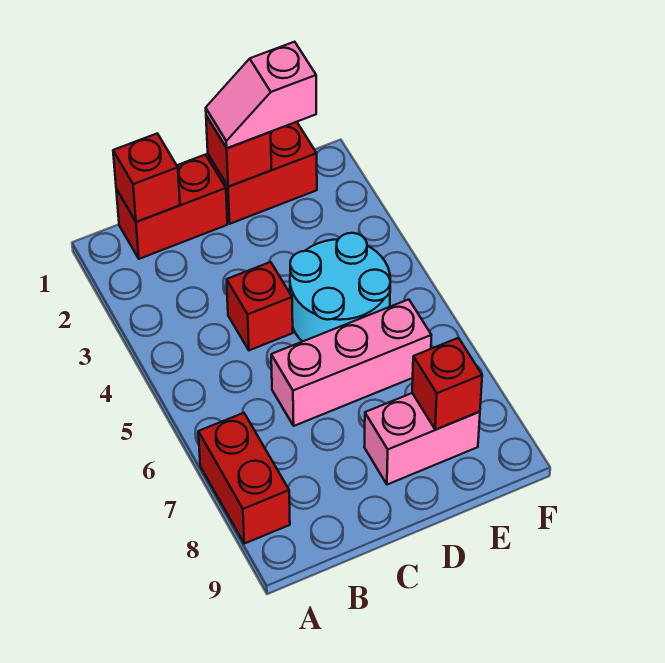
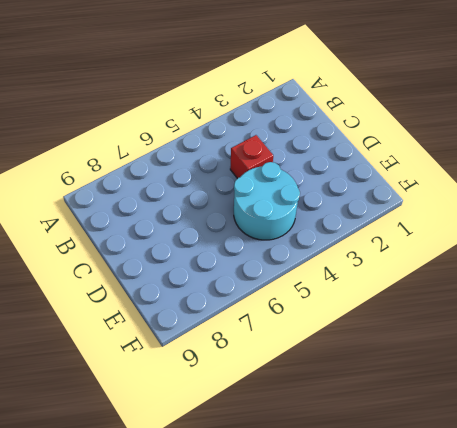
none -> red brick A7:A8 level 1
none -> red brick B1:C1 level 1

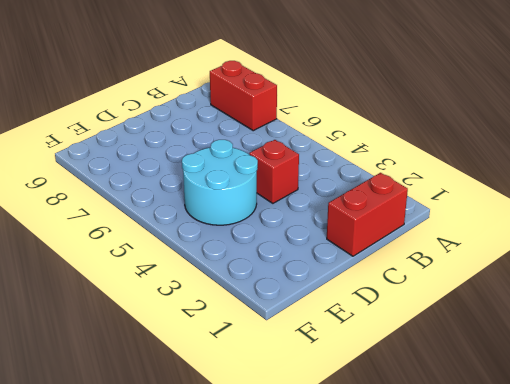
none -> pink brick C6:E6 level 1
none -> red brick D1:E1 level 1

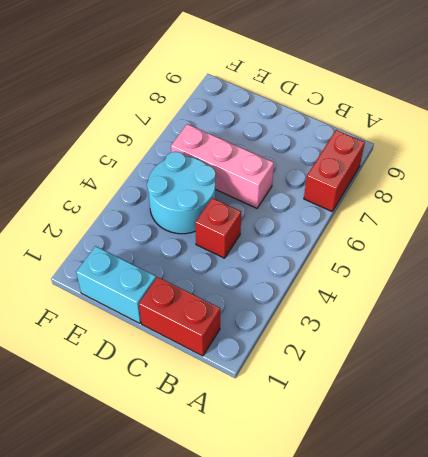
cyan brick D1:E1 level 1 -> red brick D1:E1 level 1
none -> pink brick D8:E8 level 1
none -> red brick B1 level 2

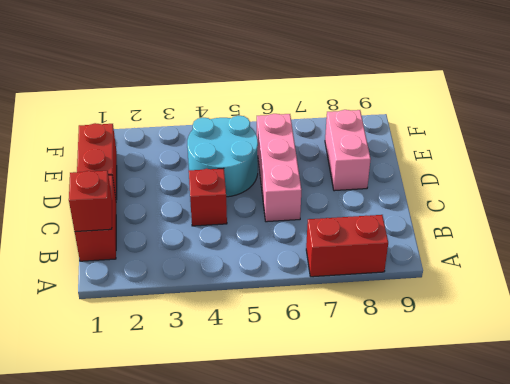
none -> red brick D1 level 2
none -> red brick E8 level 2

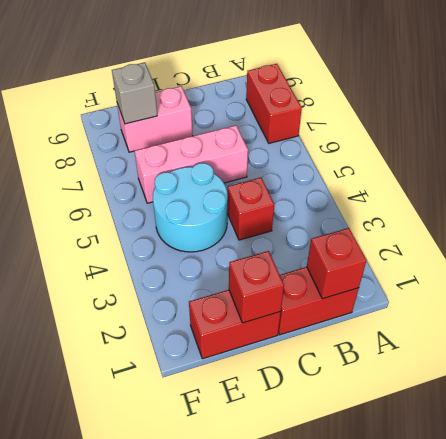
grey brick E8 level 2 -> red brick E8 level 2
none -> pink slope D1:E1 level 3 top E

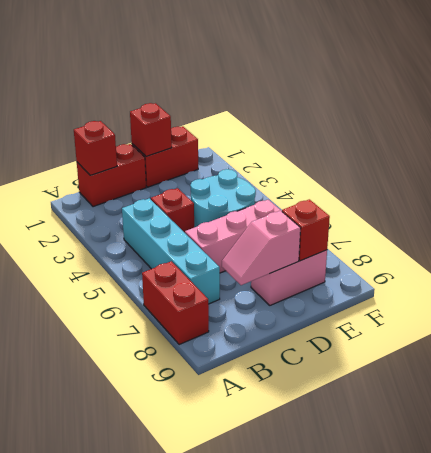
cyan brick B4:B7 level 1 -> none
pink slope C8:D8 level 2 top D -> pink slope D1:E1 level 3 top E

